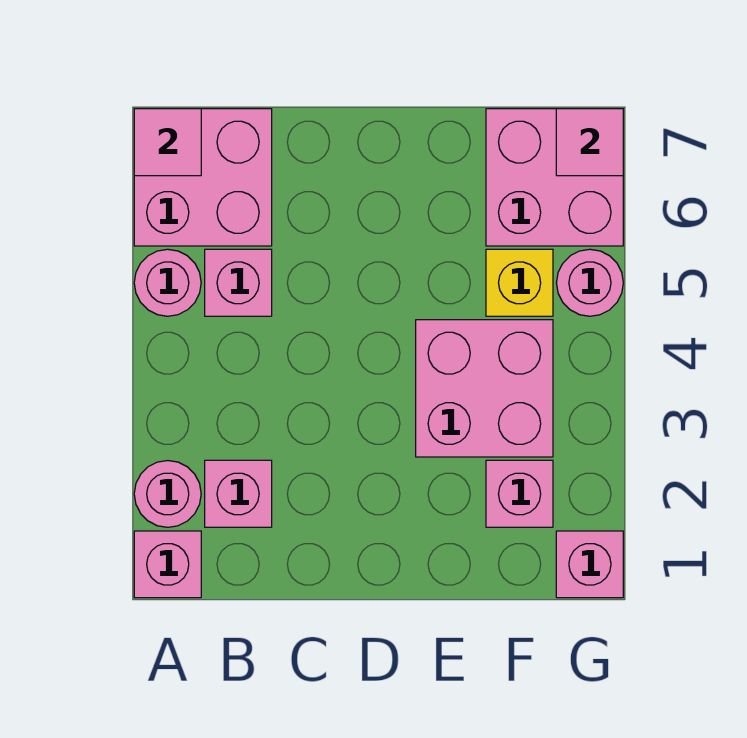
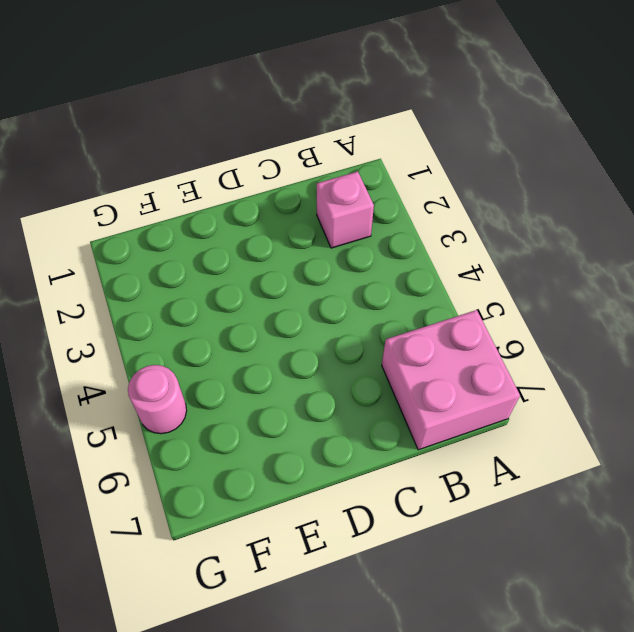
none -> pink brick A1 level 1
none -> pink round brick A2 level 1
none -> pink round brick A5 level 1

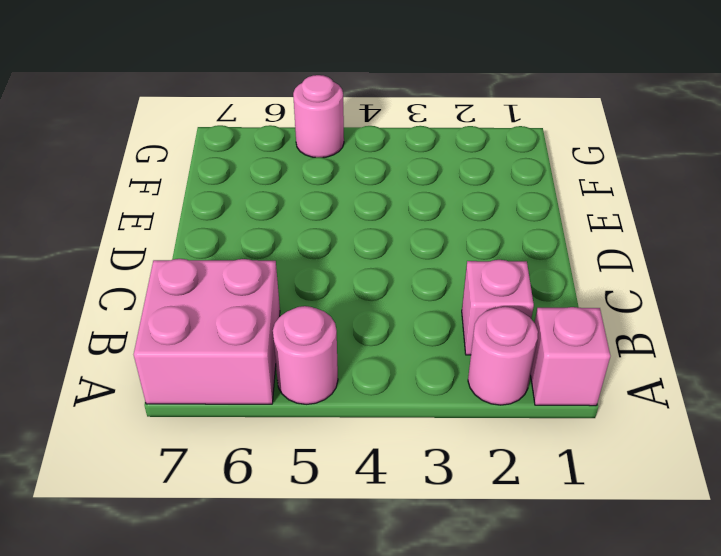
none -> pink brick B5 level 1
none -> pink brick E3:F4 level 1
none -> pink brick F2 level 1

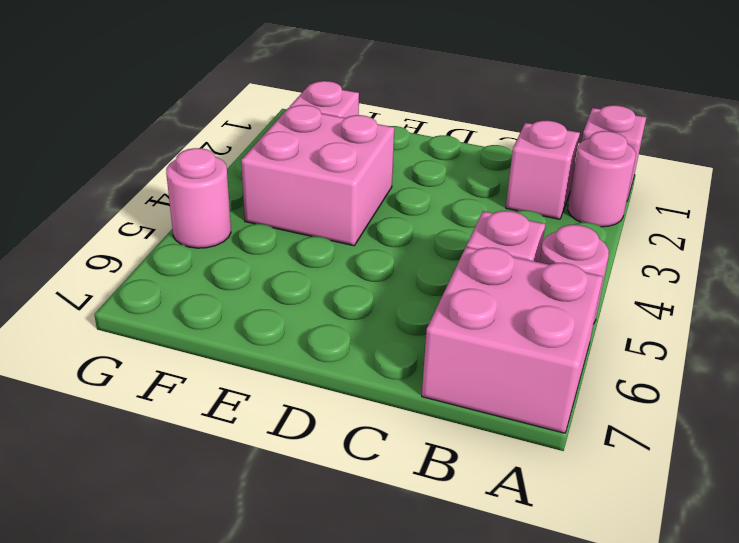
none -> yellow brick F5 level 1
none -> pink brick F6:G7 level 1
none -> pink brick G1 level 1

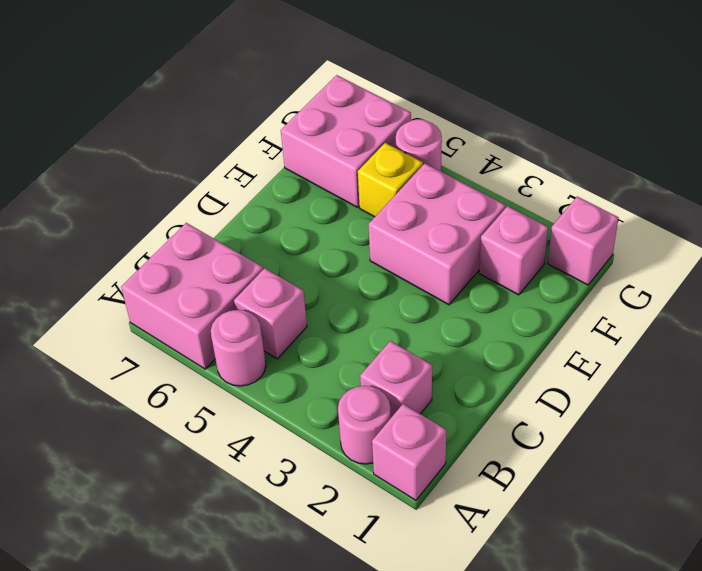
none -> pink tile A7 level 2
none -> pink tile G7 level 2

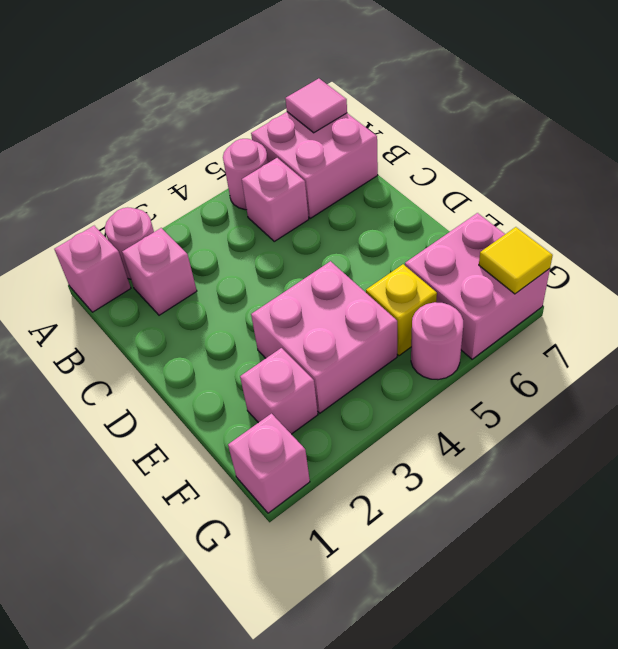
yellow tile G7 level 2 -> pink tile G7 level 2

